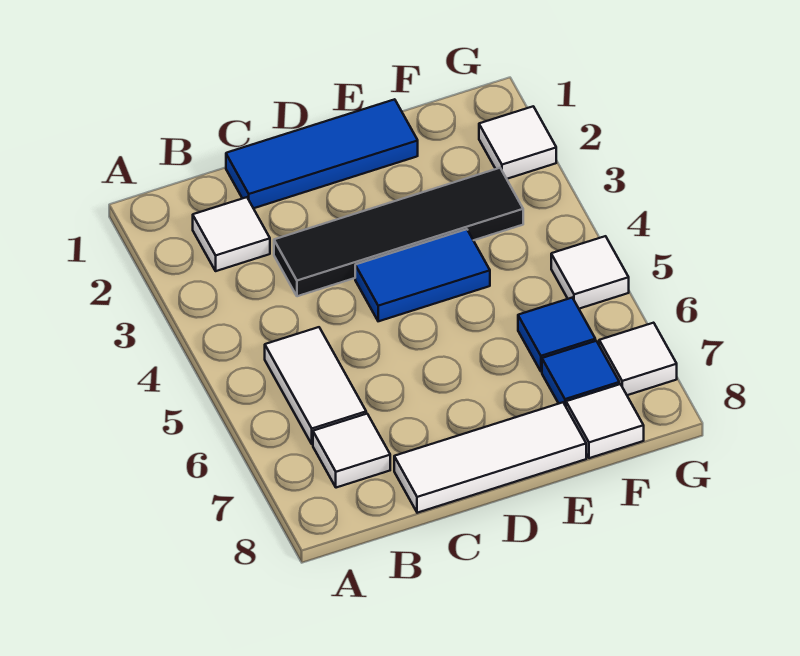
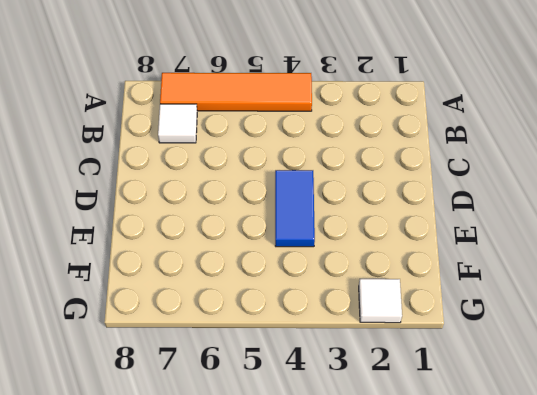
orange tile A4:A7 level 1 -> none
none -> white tile B2 level 1
none -> white tile B5:B6 level 1
none -> blue tile C1:E1 level 1

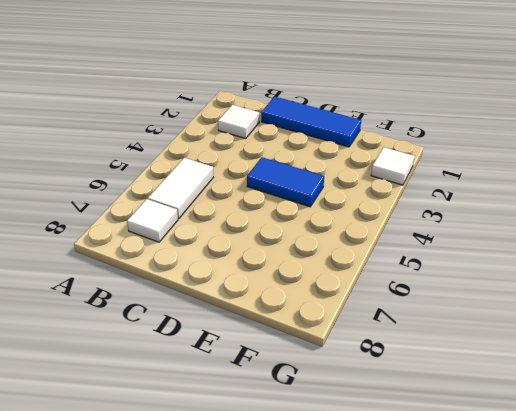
none -> black tile C3:F3 level 1
none -> white tile C8:E8 level 1
none -> blue tile F6 level 1

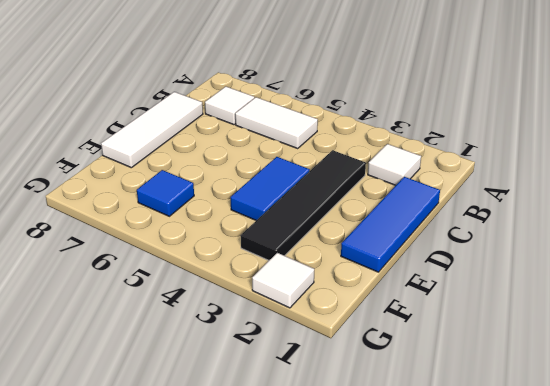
none -> blue tile F7 level 1
none -> white tile F8 level 1
none -> white tile G5 level 1

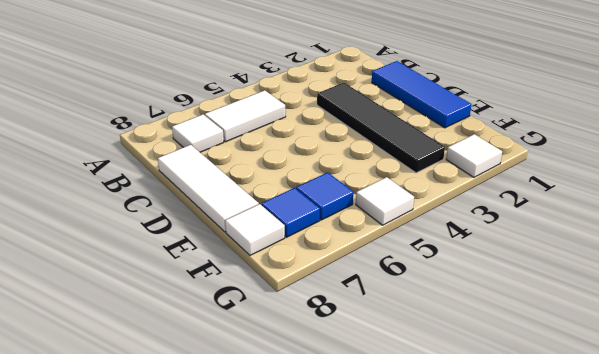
none -> white tile B2 level 1
none -> blue tile D4:E4 level 1
none -> white tile G7 level 1

